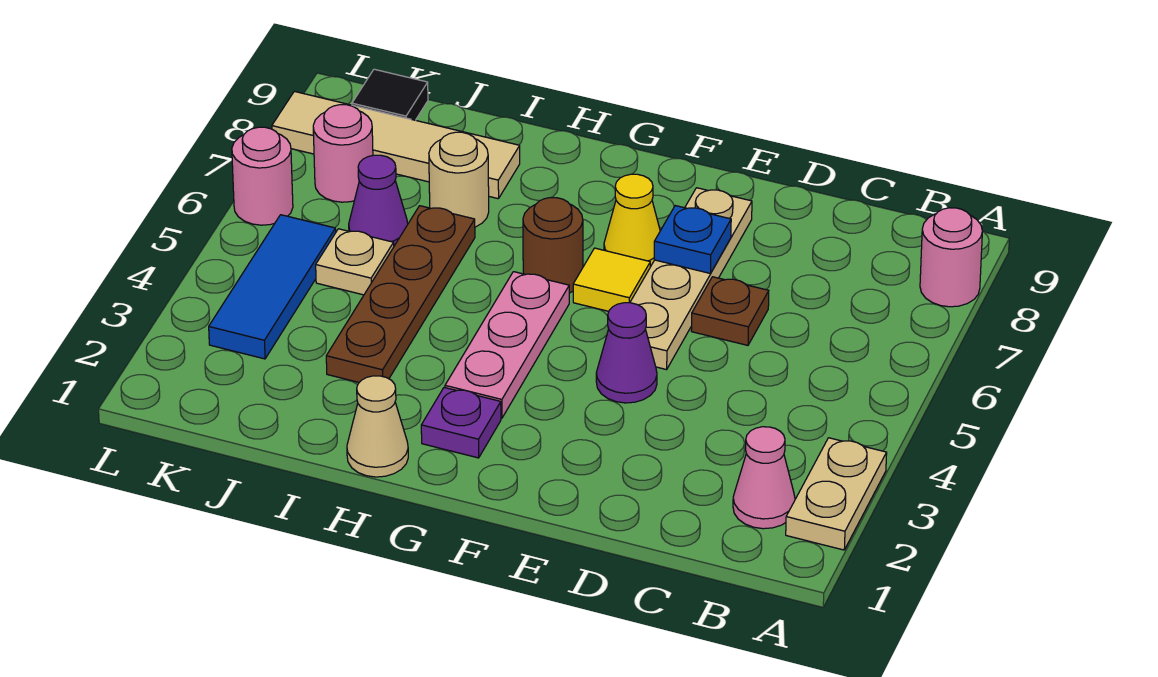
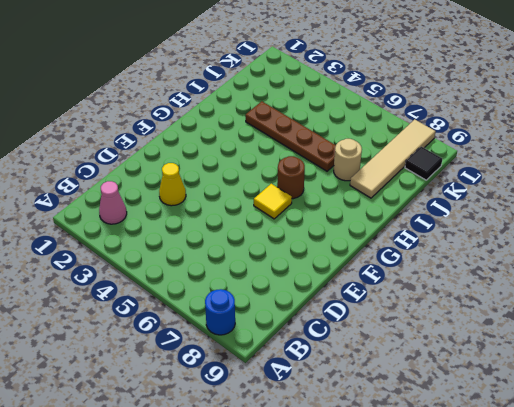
blue round brick A8 level 1 -> pink round brick A8 level 1
yellow cone D3 level 1 -> yellow cone F7 level 1
none -> tan plate A2:A3 level 1
none -> brown plate D6 level 1
none -> purple cone E4 level 1

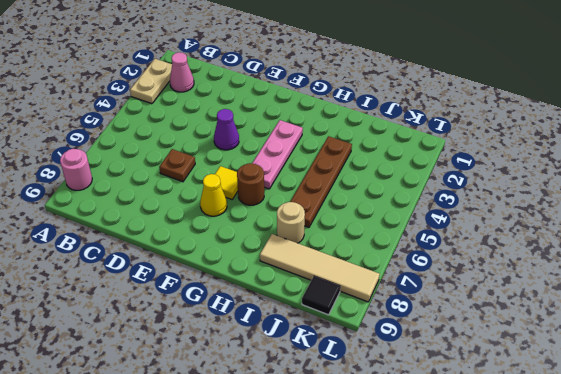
none -> tan plate E5:E8 level 1
none -> purple plate G2 level 1
none -> tan cone H1 level 1

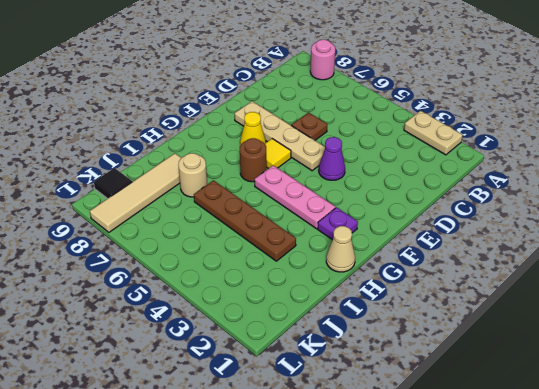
none -> pink cone B2 level 1
none -> tan plate J5 level 1
none -> purple cone J6 level 1

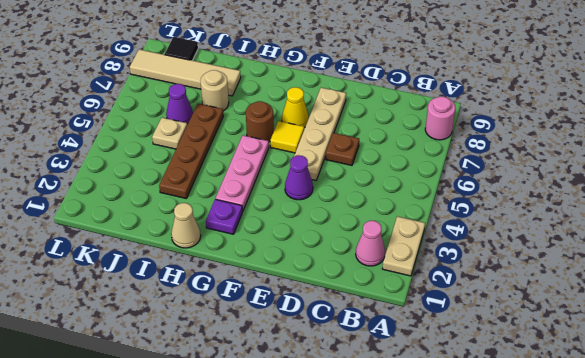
none -> blue tile K3:K5 level 1
none -> pink round brick K7 level 1
none -> pink round brick L6 level 1

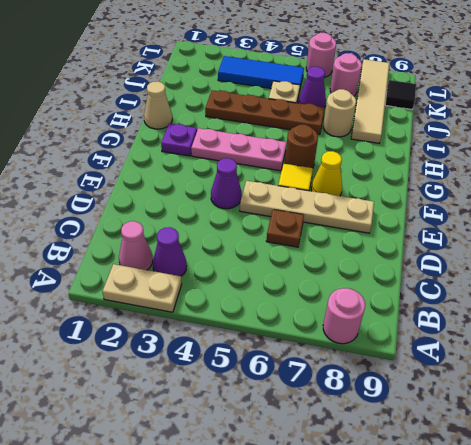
purple cone B3 level 1 -> none
none -> blue plate E7 level 2

